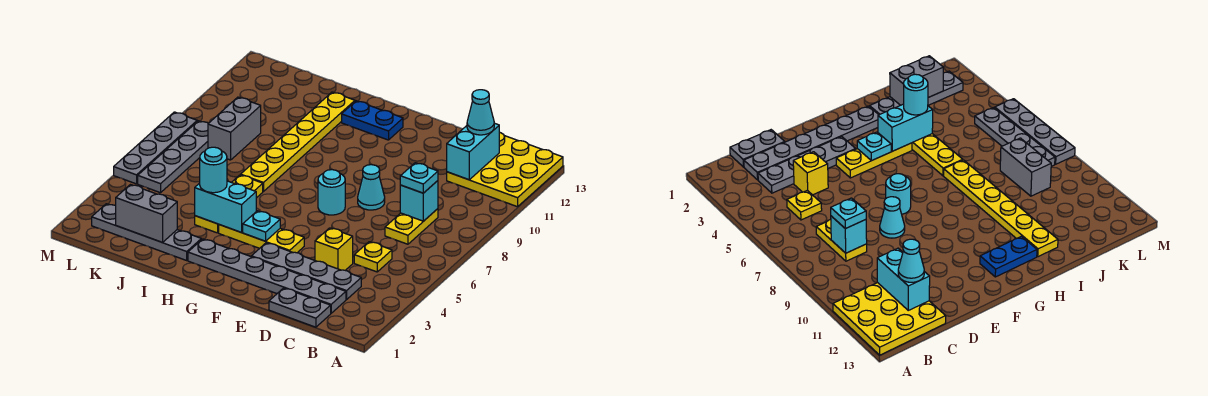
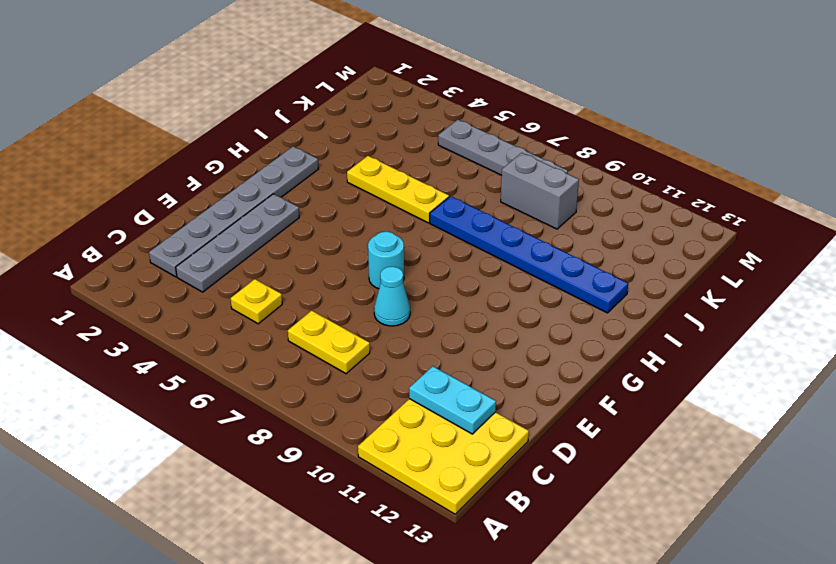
cyan plate C11:C12 level 2 -> cyan brick C11:C12 level 2
blue plate I7:I12 level 1 -> yellow plate I7:I12 level 1
none -> grey plate C1:D1 level 1
none -> yellow brick D4 level 1
none -> yellow plate F4:H4 level 1

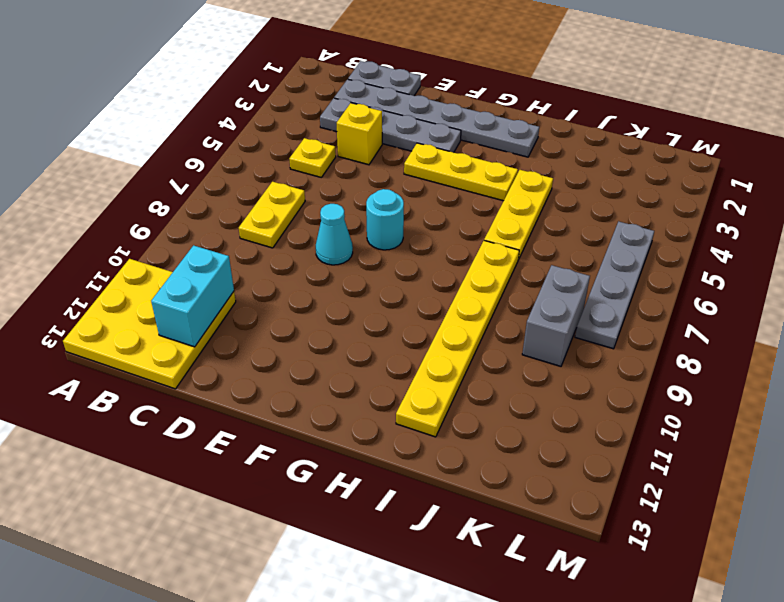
none -> blue plate G12:H12 level 1
none -> grey plate I2:L2 level 1
none -> grey plate M5:M8 level 1

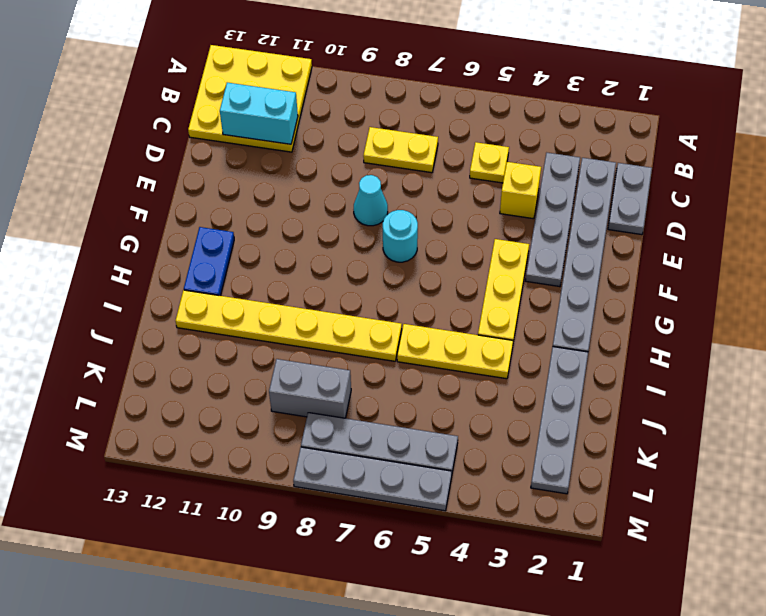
none -> cyan brick C8 level 2
none -> cyan plate G4 level 2
none -> cyan brick H4:I4 level 2

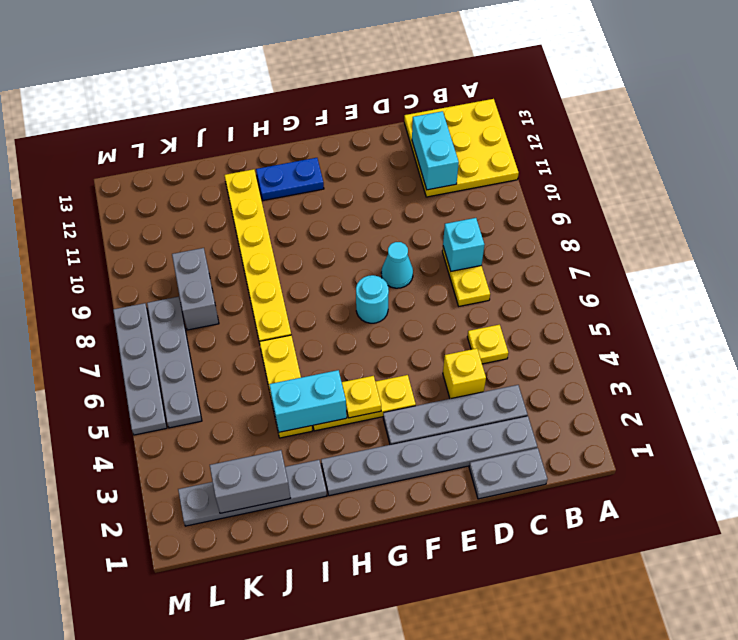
yellow plate G4 level 2 -> cyan plate G4 level 2
none -> cyan plate C8 level 3
none -> cyan cone C12 level 3
none -> cyan round brick I4 level 3

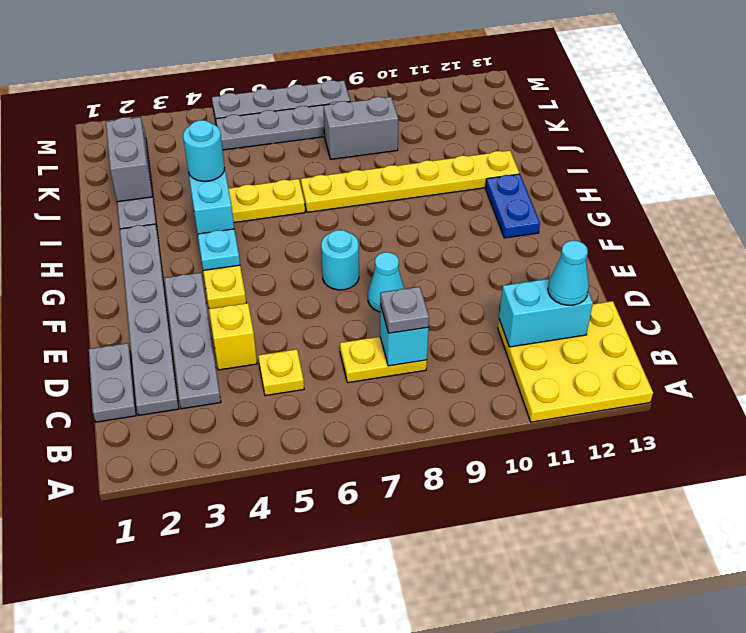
grey plate C8 level 3 -> cyan plate C8 level 3

